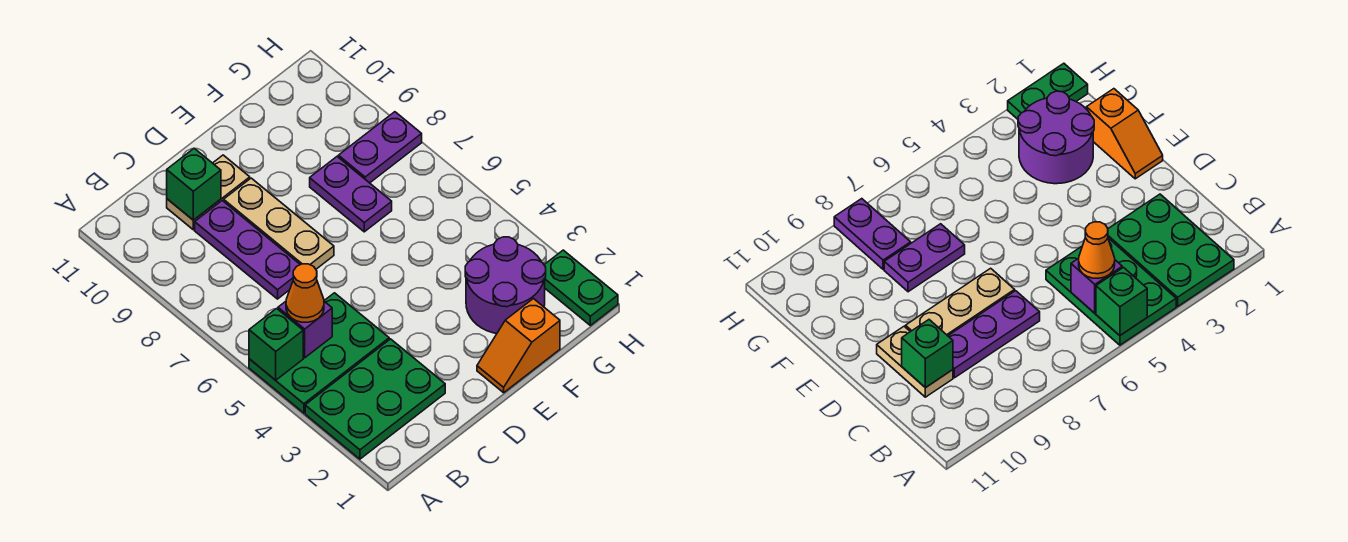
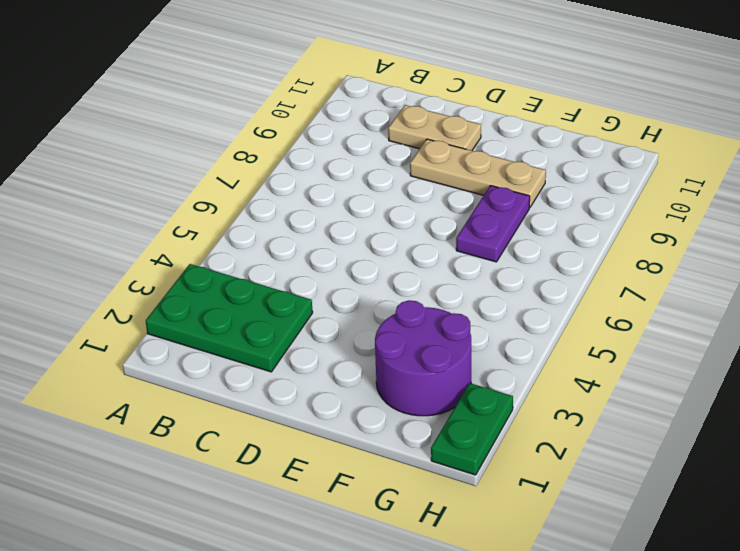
tan plate D9:F9 level 1 -> tan plate D7:D9 level 1
none -> green plate A4:C5 level 1
none -> purple plate C7:C9 level 1
none -> orange slope E1:F1 level 1 top F

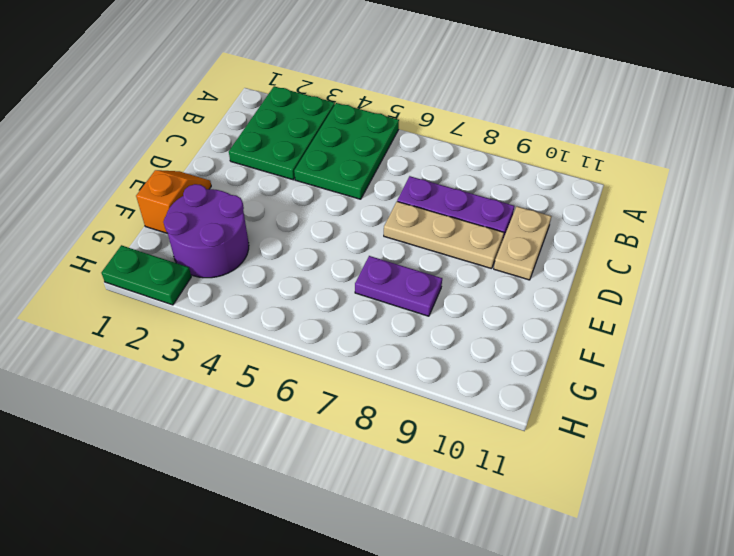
none -> purple plate G8:H8 level 1
none -> green brick A5 level 2
none -> purple brick B5 level 2

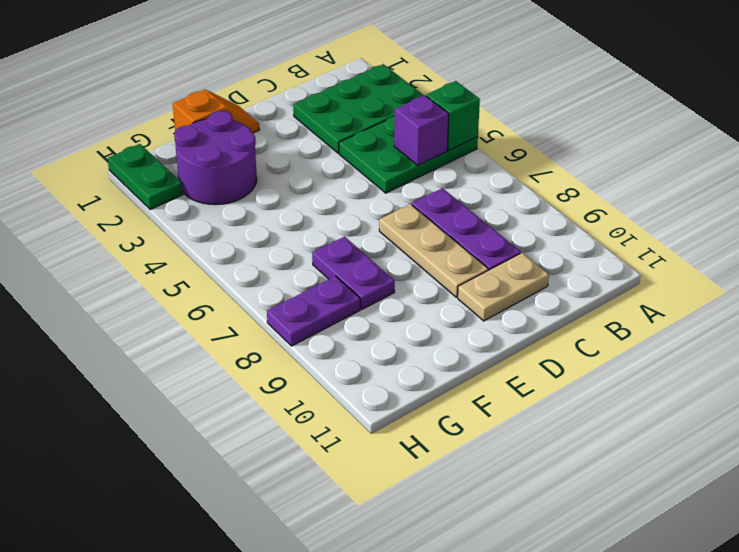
none -> green brick C10 level 2
none -> orange cone B5 level 3

